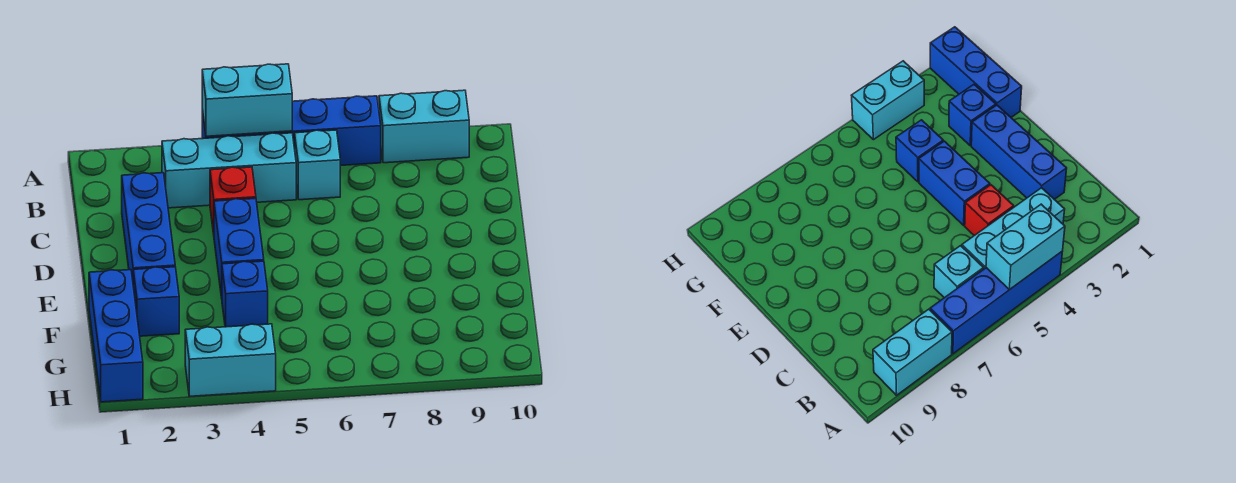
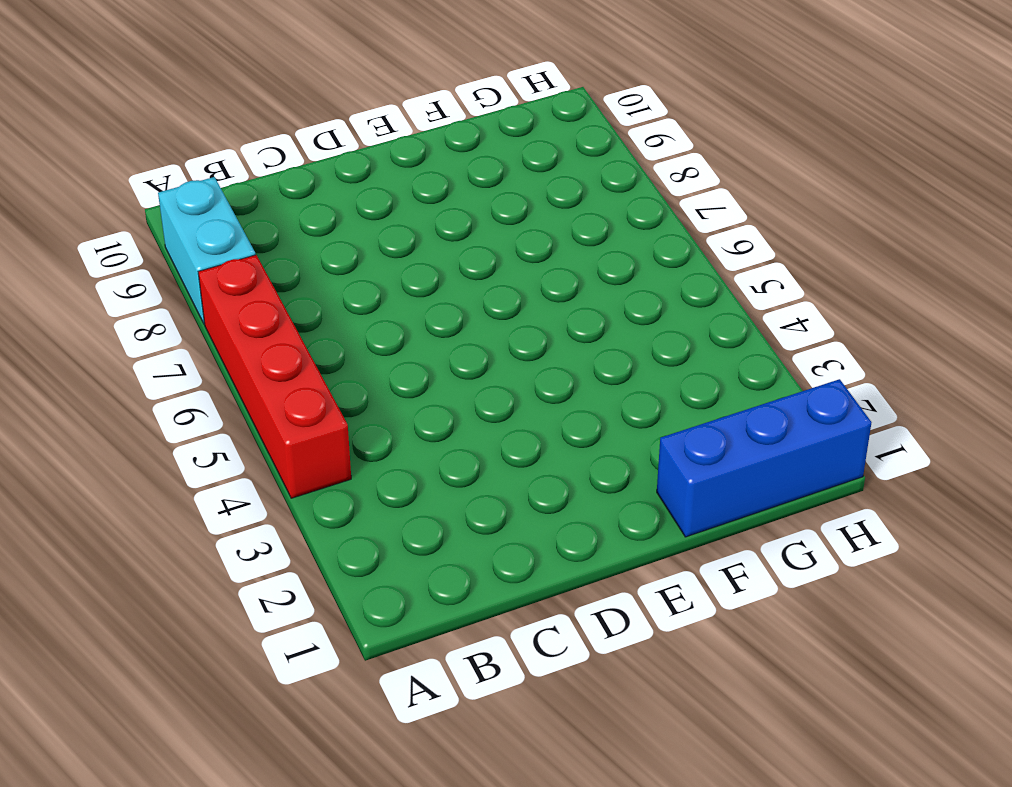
red brick A4:A7 level 1 -> blue brick A4:A7 level 1
none -> cyan brick B3:B5 level 1
none -> cyan brick B6 level 1
none -> blue brick C2:E2 level 1

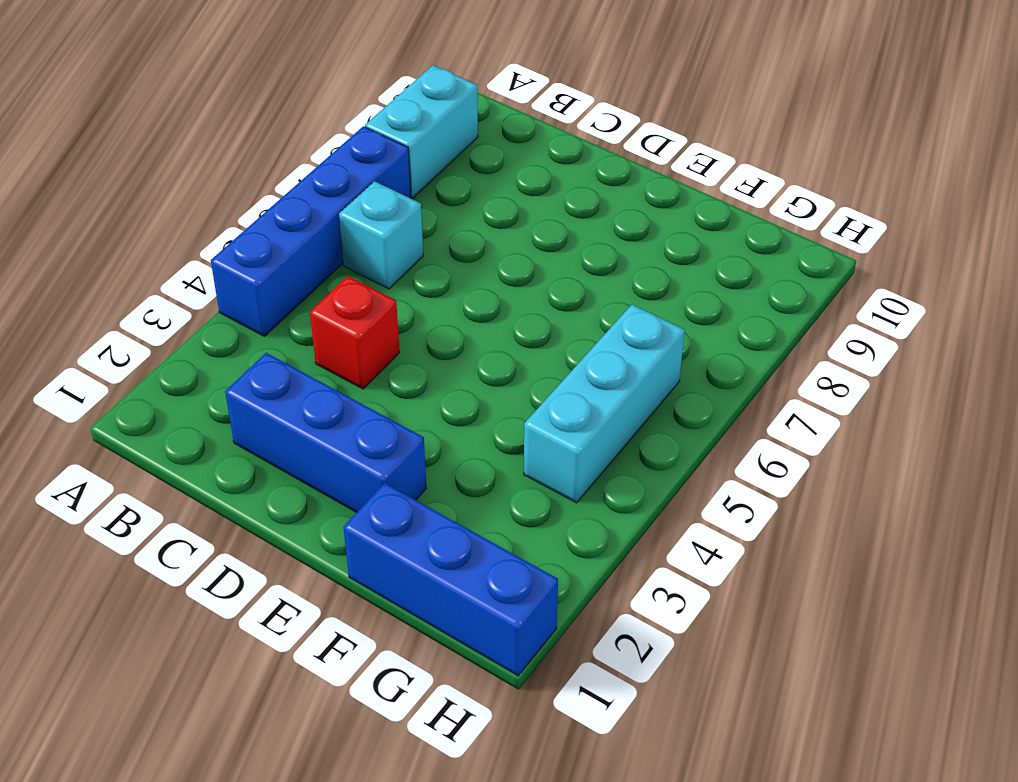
cyan brick G4:G6 level 1 -> cyan brick B3:B5 level 1
none -> blue brick D4:E4 level 1
none -> blue brick F2 level 1
none -> blue brick F4 level 1

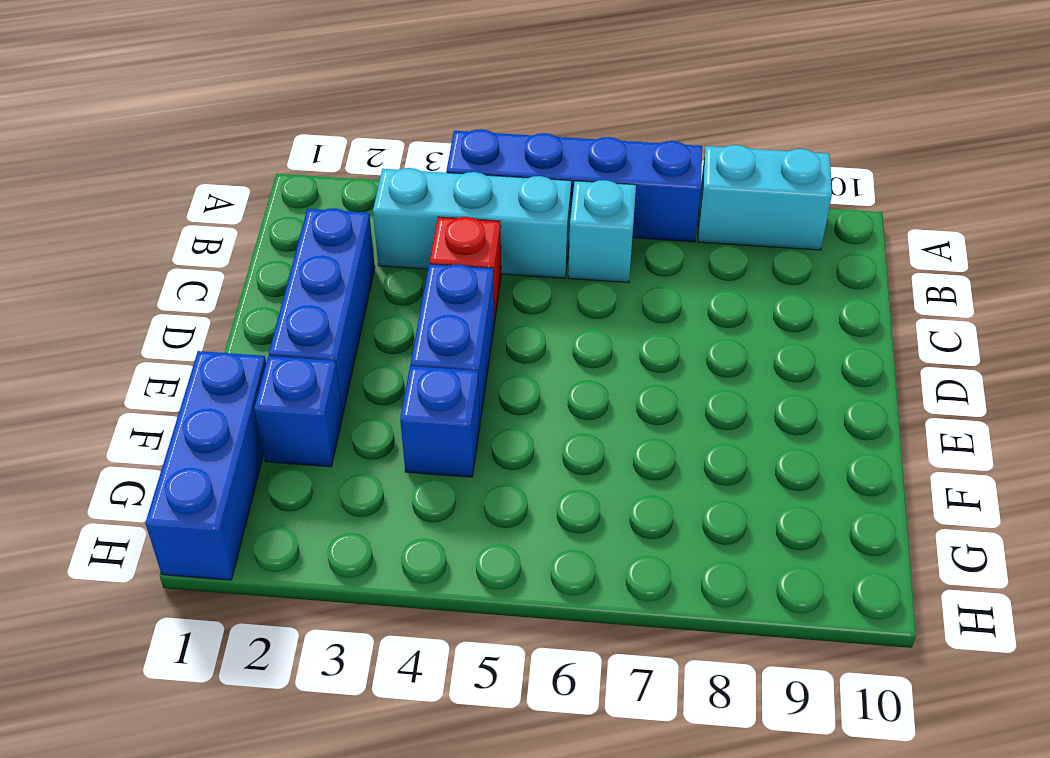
none -> cyan brick H3:H4 level 1
none -> cyan brick A4:A5 level 2

